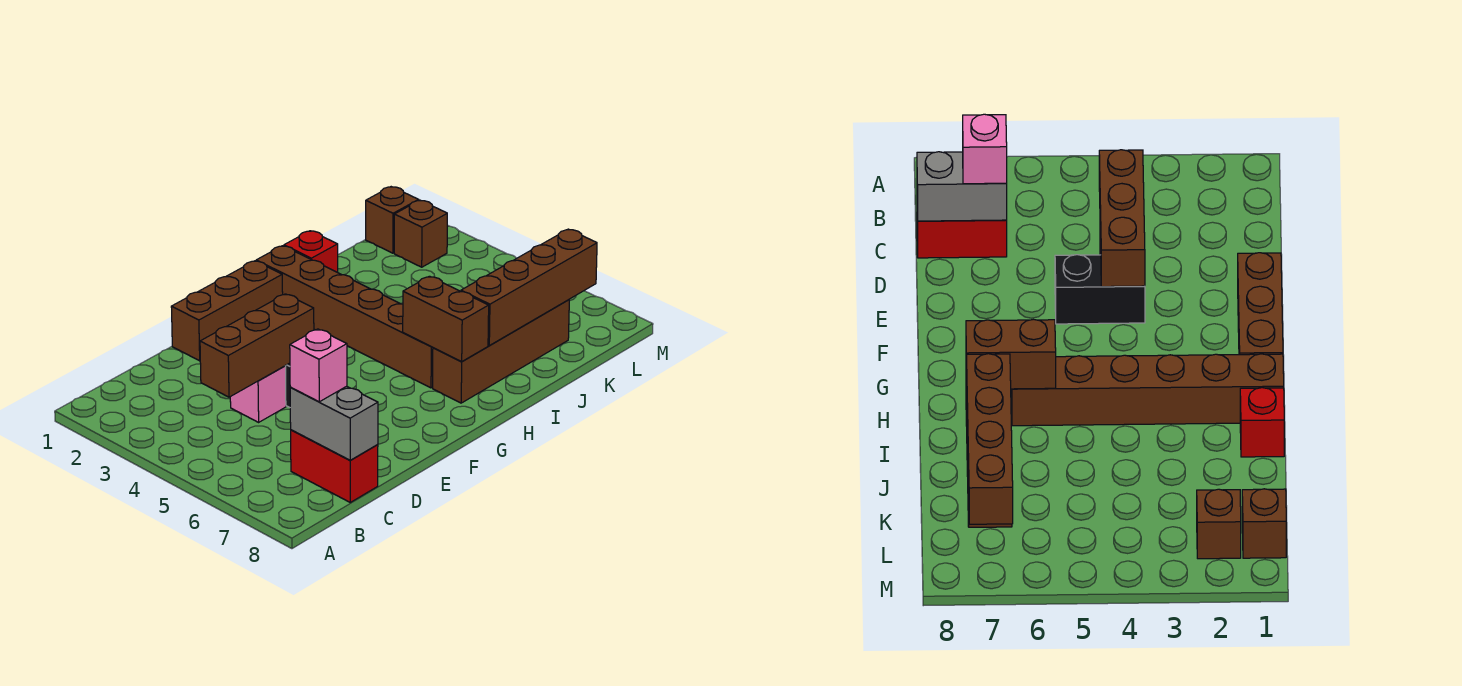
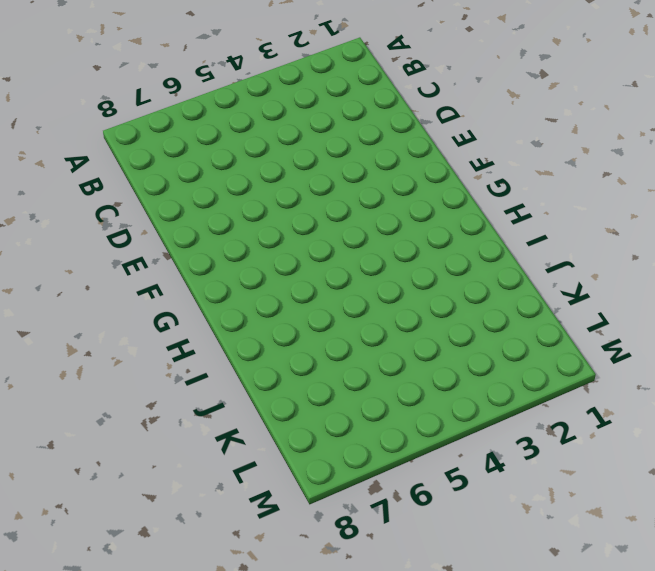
none -> red brick C7:C8 level 1
none -> pink brick D4 level 1
none -> brown brick E1:G1 level 1

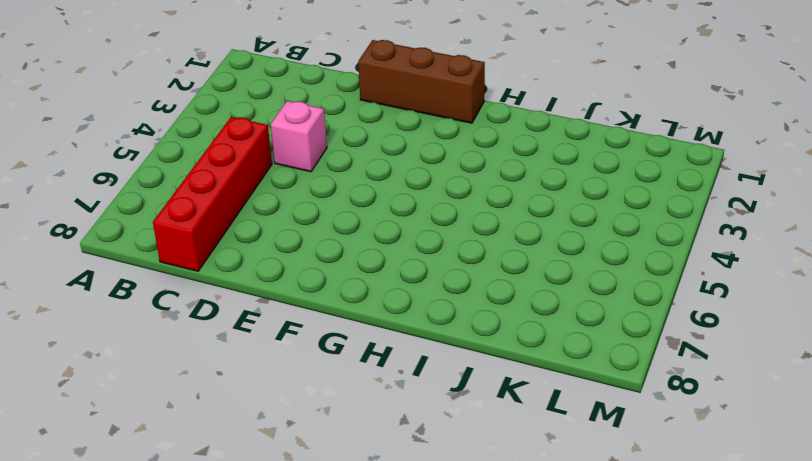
red brick C5:C8 level 1 -> red brick C7:C8 level 1
none -> black brick E4:E5 level 1
none -> brown brick H1:H6 level 1
none -> brown brick H7:K7 level 1

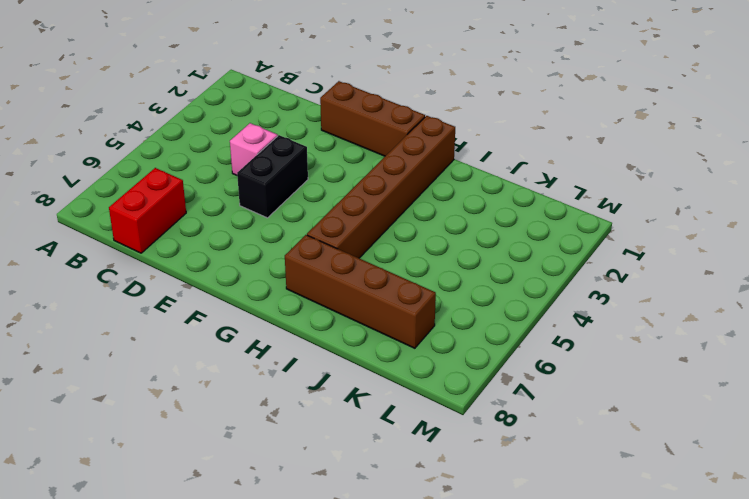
none -> red brick I1 level 1
none -> brown brick L1 level 1
none -> brown brick L2 level 1

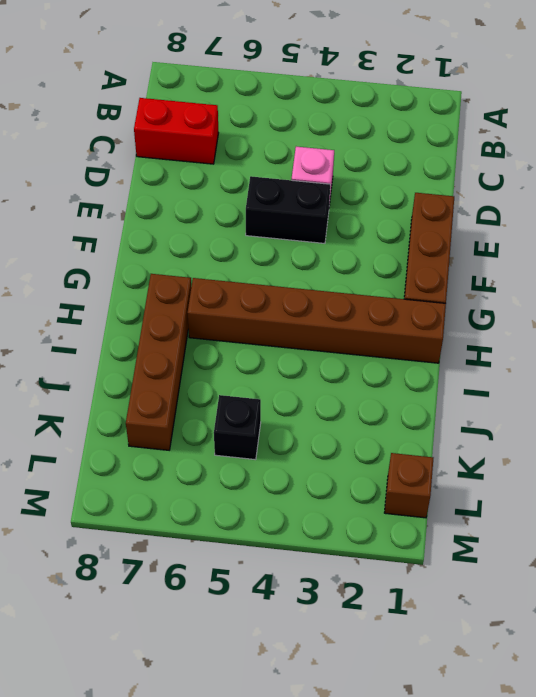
black brick K5 level 1 -> none
none -> red brick I1 level 1
none -> brown brick L2 level 1
none -> brown brick C4:E4 level 2

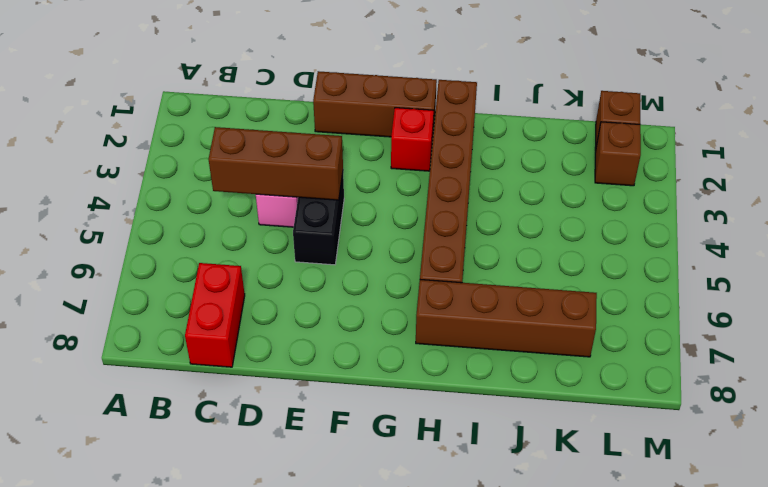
red brick G2 level 1 -> red brick I1 level 1
none -> grey brick C7:C8 level 2
none -> brown brick H6:H7 level 2
none -> brown brick I7:L7 level 2

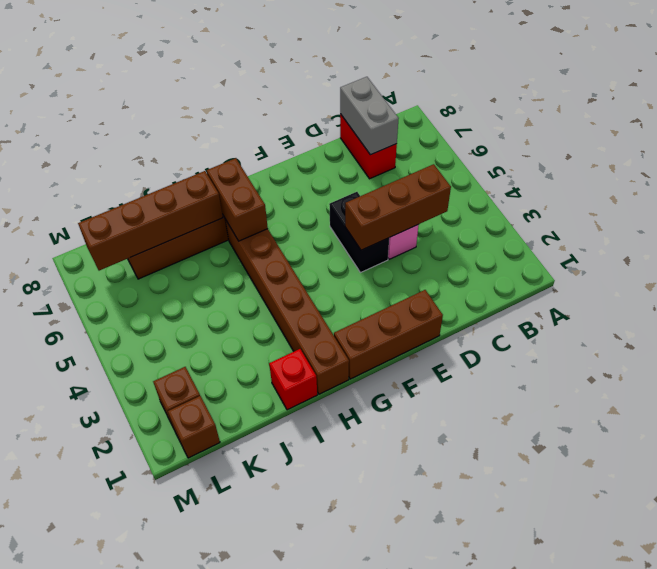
none -> pink brick C7 level 3

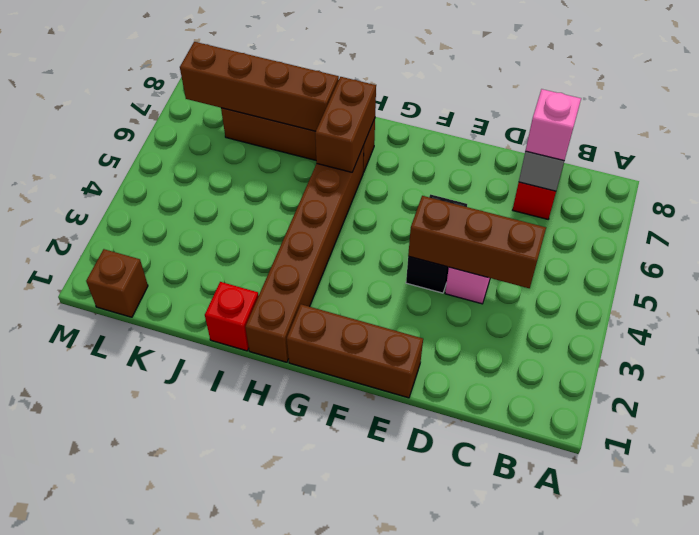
none -> brown brick L2 level 1

